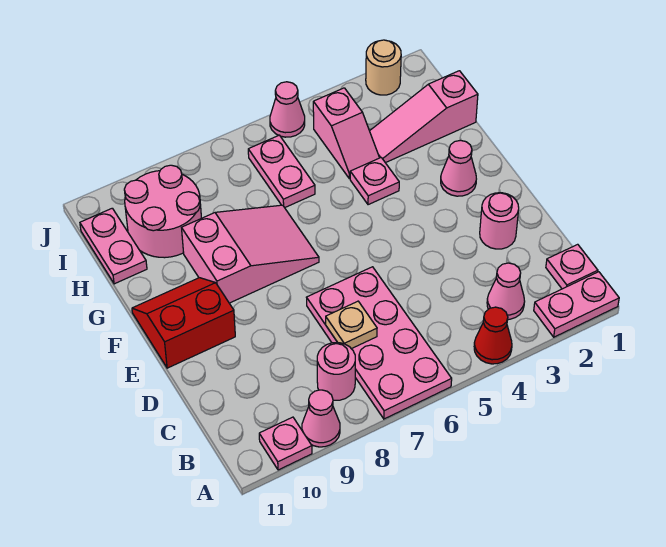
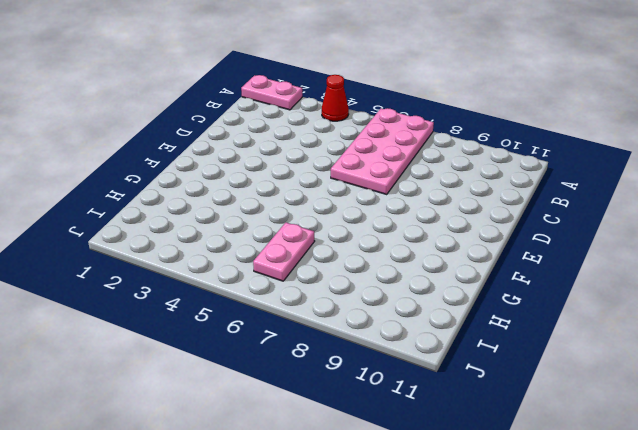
none -> pink cone A9 level 1
none -> pink plate A10 level 1
none -> pink plate B1 level 1

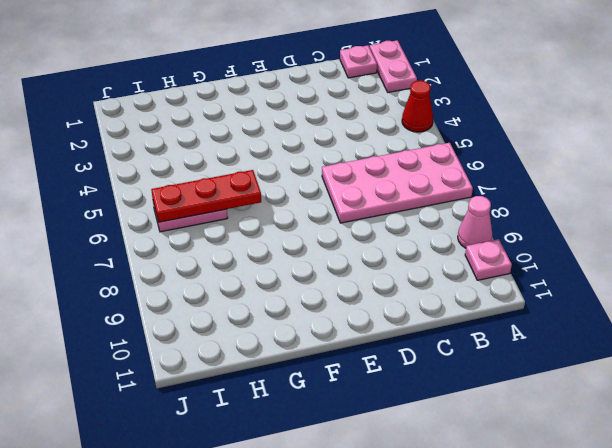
red plate G6:I6 level 2 -> none
none -> pink cone B3 level 1
none -> pink round brick B8 level 1
none -> pink round brick D2 level 1

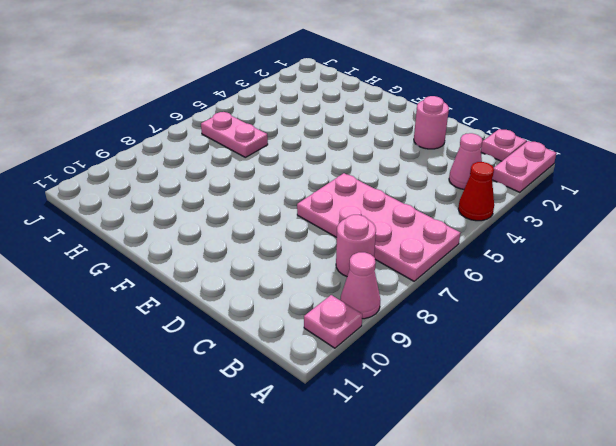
none -> red slope E10:F11 level 1 top E
none -> pink cone F2 level 1
none -> pink slope F7:G9 level 1 top 9

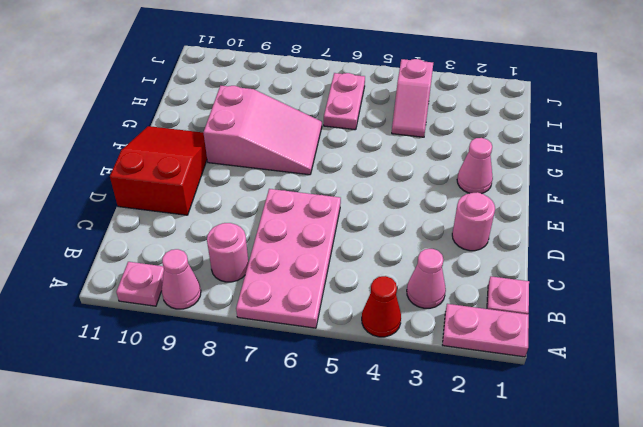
red slope D10:F11 level 1 top D -> red slope E10:F11 level 1 top E
none -> pink plate G4 level 1
none -> pink slope H1:H3 level 1 top 1
none -> pink round brick H9:I10 level 1

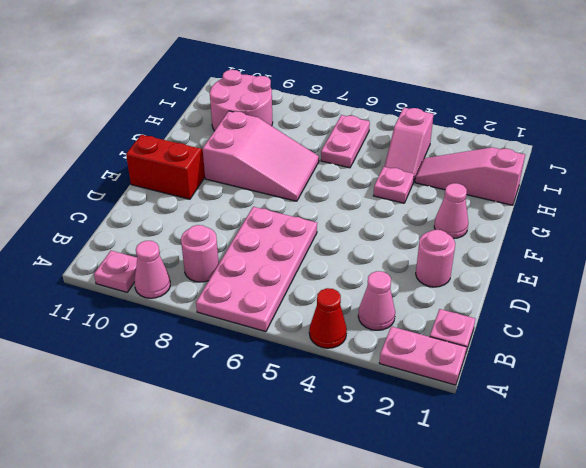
none -> pink plate H11:I11 level 1
none -> tan round brick J2 level 1
none -> pink cone J5 level 1

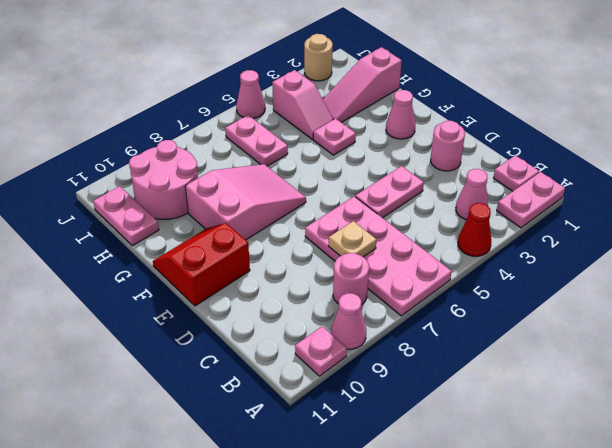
pink plate D4:D5 level 1 -> none

